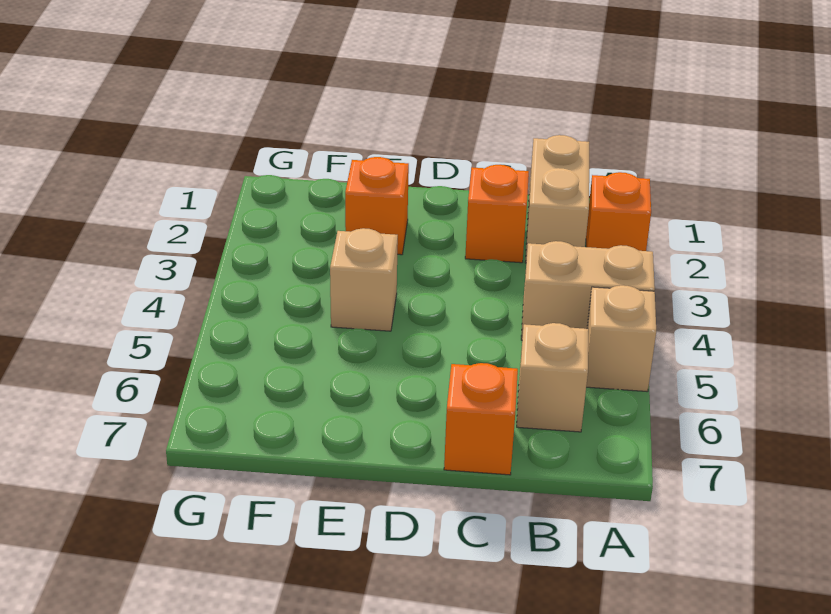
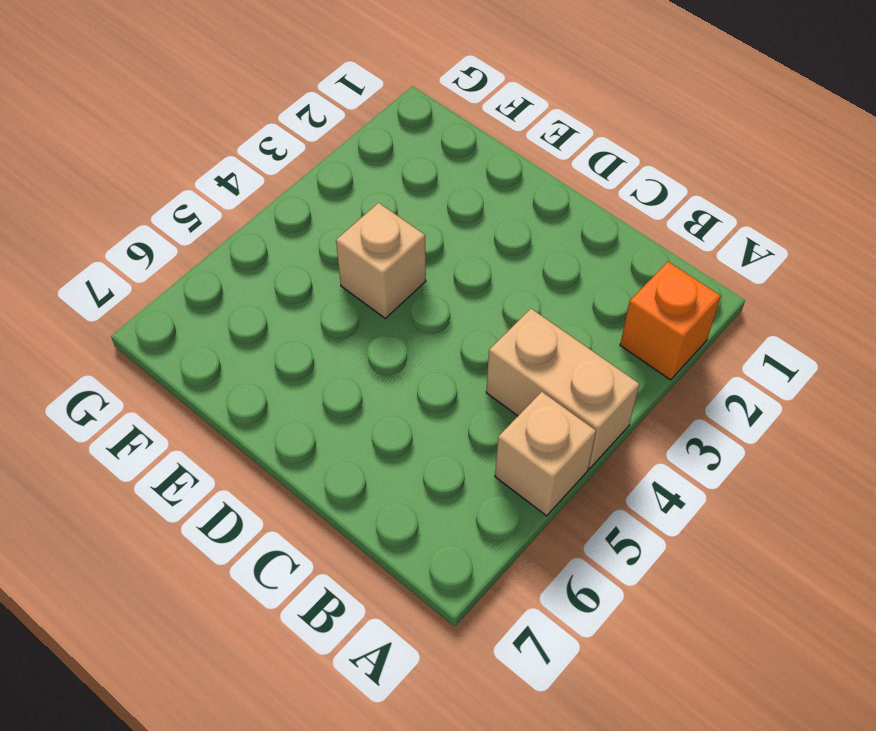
none -> tan brick B1:B2 level 1
none -> tan brick B6 level 1

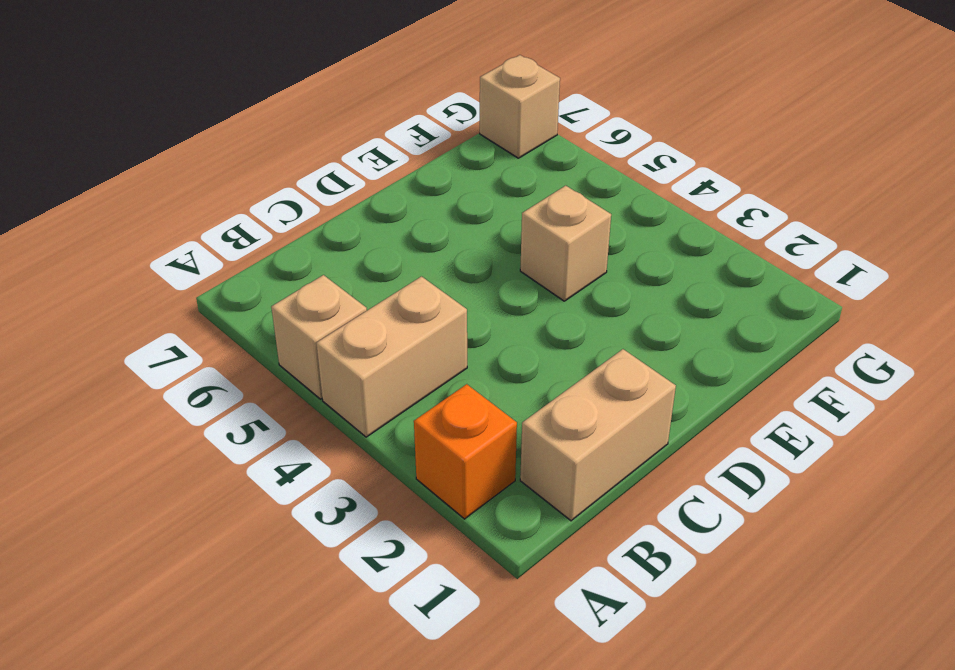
tan brick B1:C1 level 1 -> tan brick B1:B2 level 1
tan brick G7 level 1 -> tan brick B6 level 1
none -> orange brick C2 level 1
none -> orange brick C7 level 1

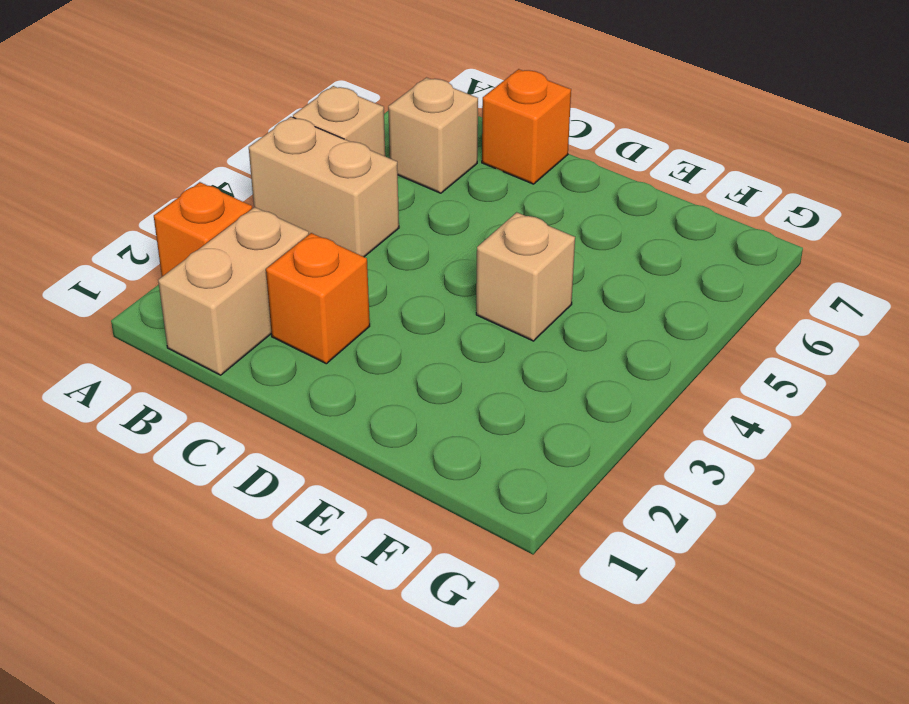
none -> orange brick E2 level 1

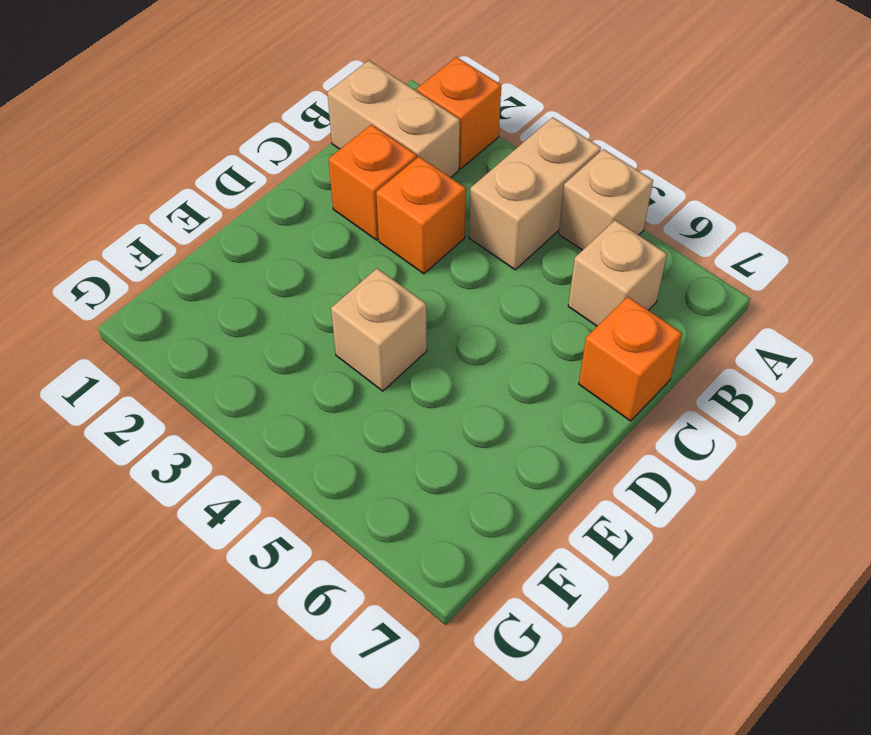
orange brick C3 level 1 -> orange brick E2 level 1

